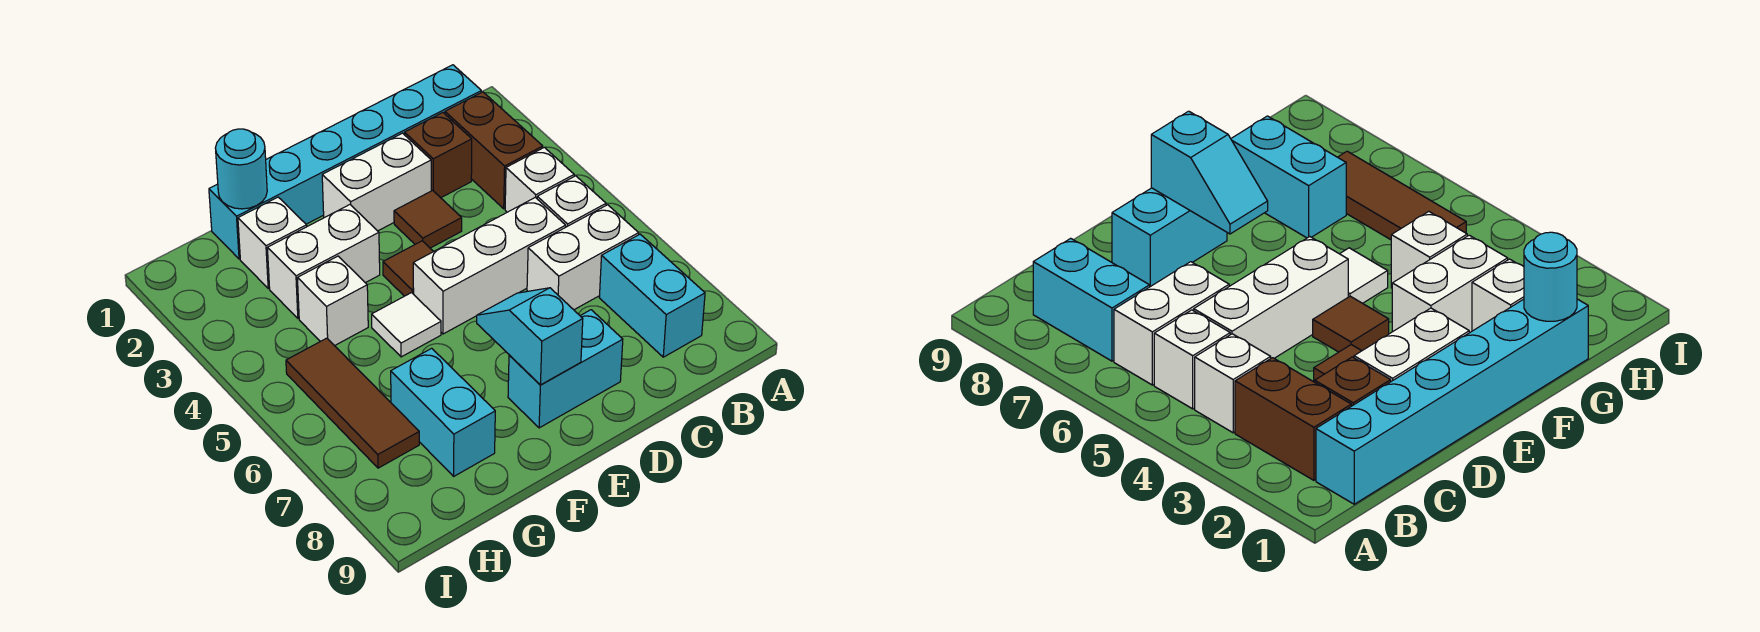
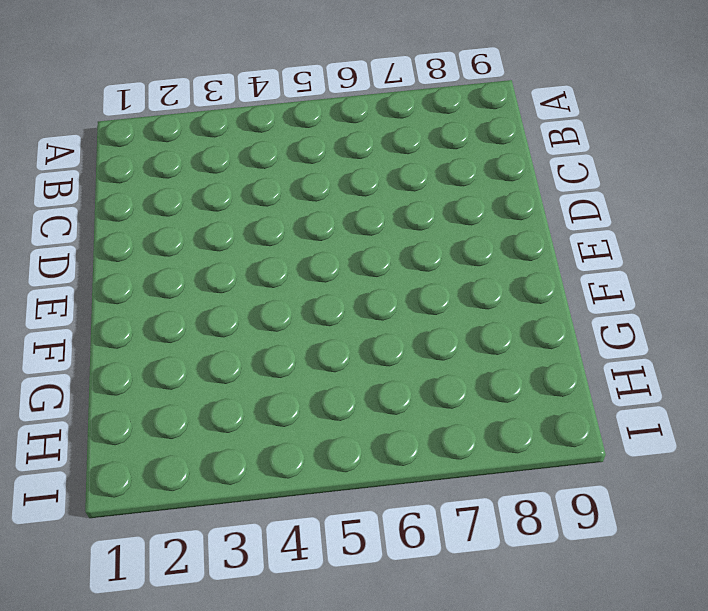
none -> cyan brick B1:G1 level 1
none -> brown brick B2:B3 level 1
none -> white brick B4 level 1

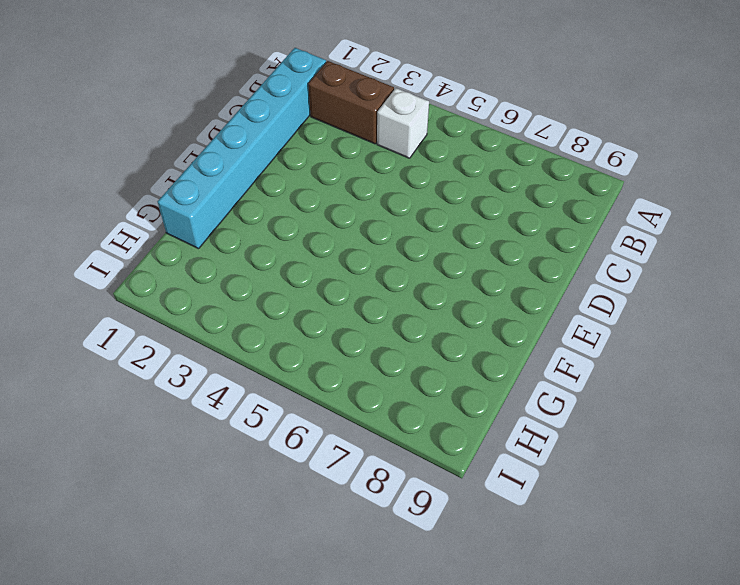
none -> white brick B5 level 1
none -> white brick B6:C6 level 1
none -> cyan brick B7:B8 level 1

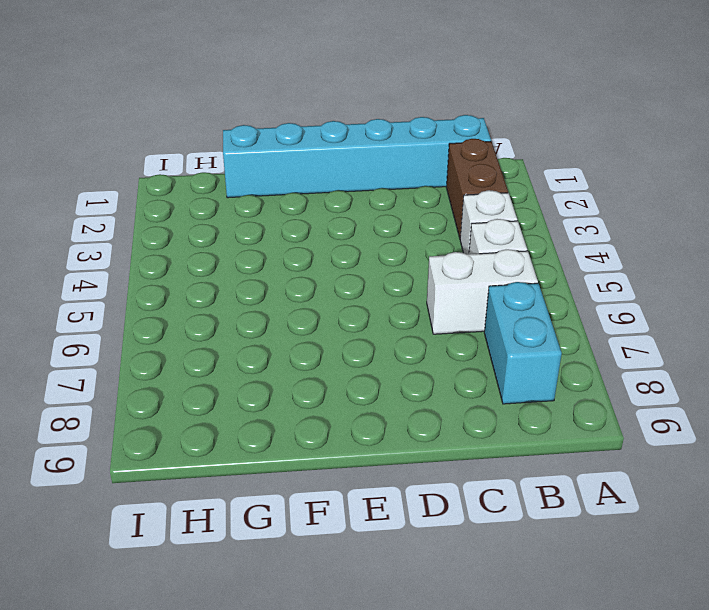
none -> brown brick C2 level 1
none -> white brick C5:E5 level 1
none -> white brick D2:E2 level 1

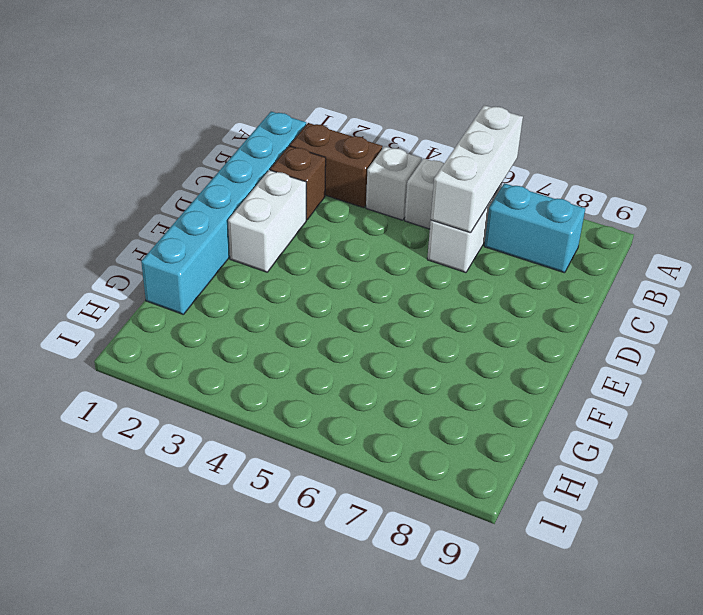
white brick A6:C6 level 2 -> white brick C5:E5 level 1
none -> brown tile D3 level 1
none -> cyan brick D8:E8 level 1
none -> brown tile E4 level 1

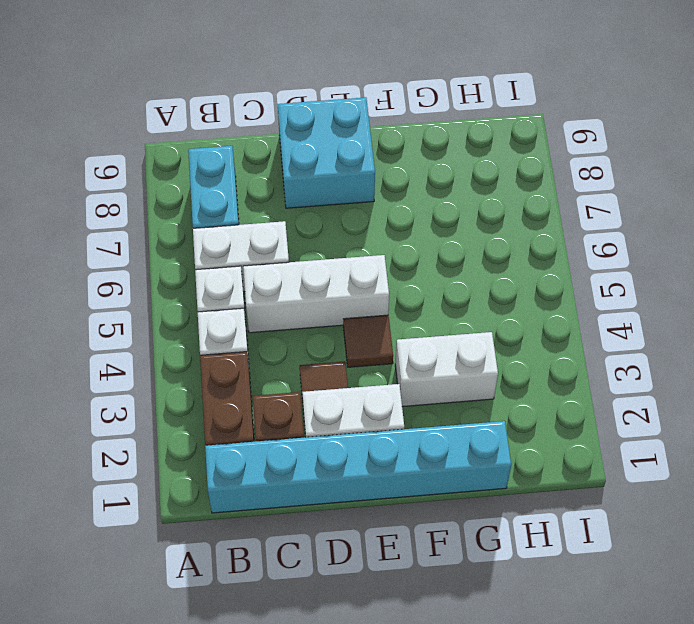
cyan brick D8:E9 level 1 -> cyan brick D8:E8 level 1
none -> white tile F5 level 1
none -> white brick G2 level 1
none -> white brick G4 level 1

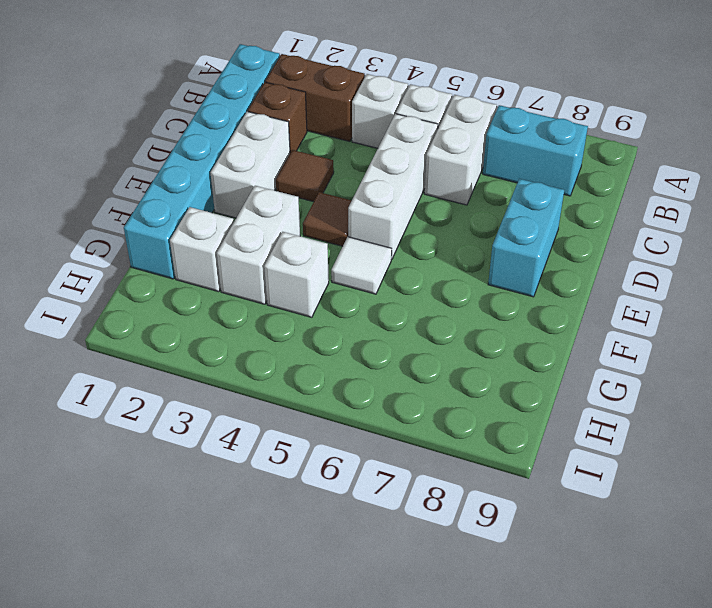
none -> cyan brick G7:G8 level 1
none -> brown tile H5:H7 level 1
none -> cyan slope E7:E8 level 2 top 8

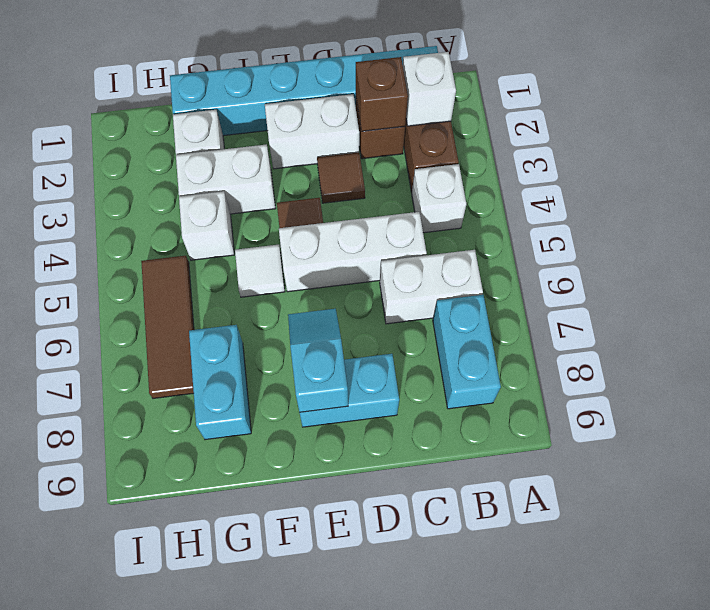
white brick B2 level 2 -> white brick B5 level 1
brown brick C2 level 2 -> none
none -> cyan round brick G1 level 2

